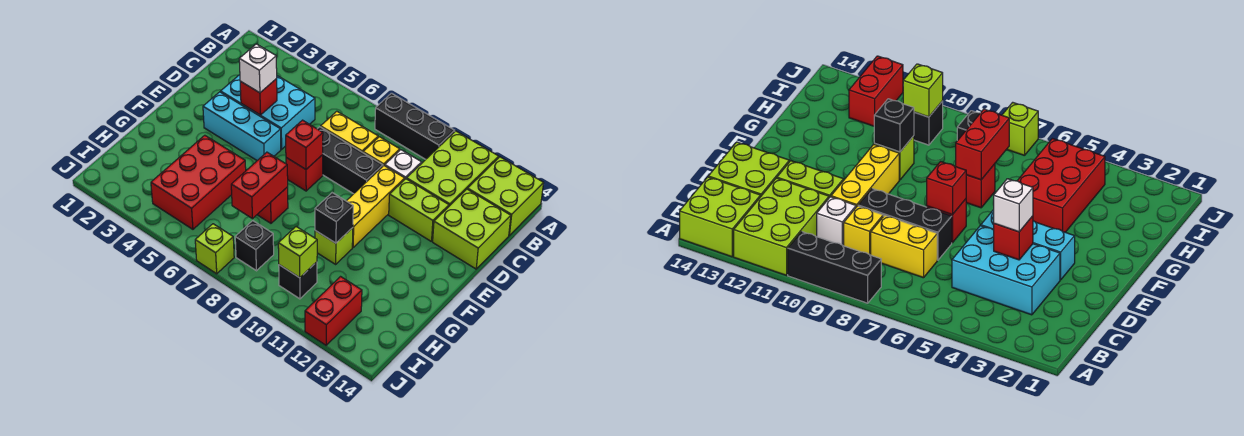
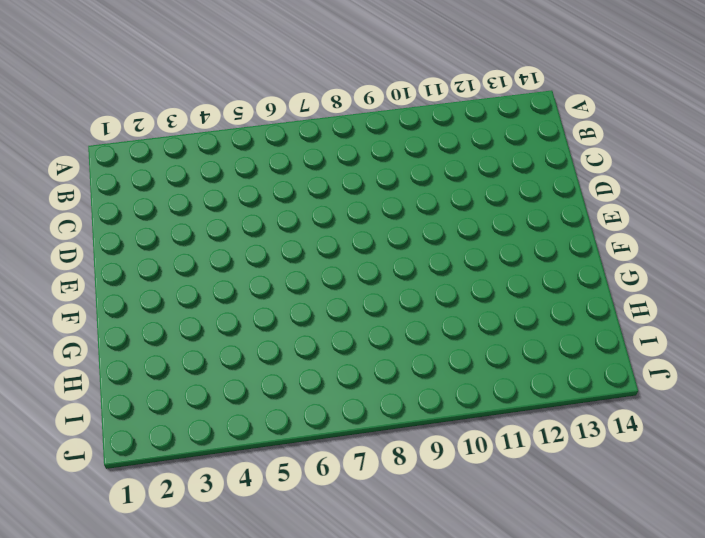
none -> black brick A8:A10 level 1
none -> lime brick A11:C12 level 1
none -> lime brick A13:B14 level 1

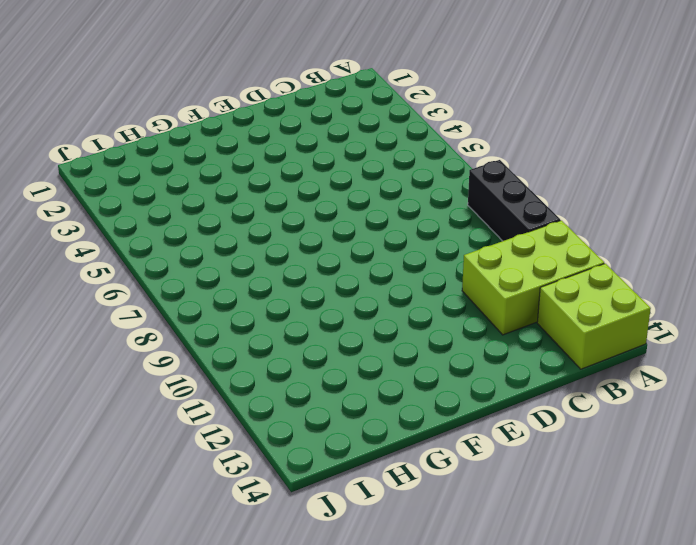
none -> cyan brick C3:D5 level 1
none -> yellow brick C7:C8 level 1
none -> yellow brick C9 level 1

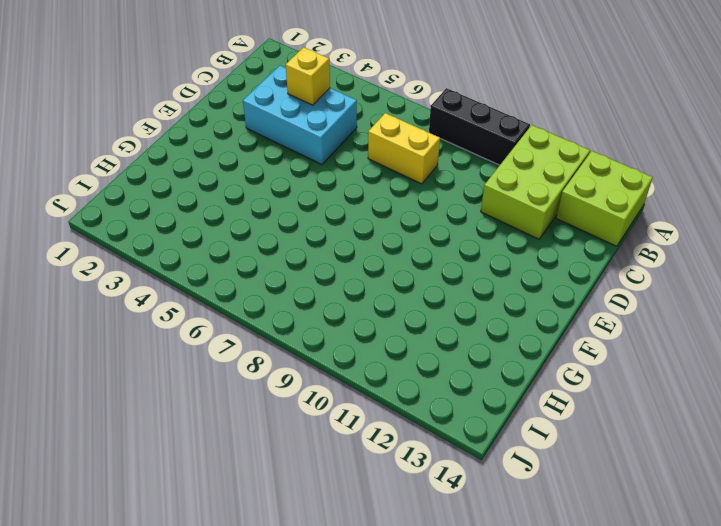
yellow brick C4 level 2 -> yellow brick C9 level 1
none -> white brick C10 level 1
none -> lime brick C13:D14 level 1
none -> black brick D7:D9 level 1

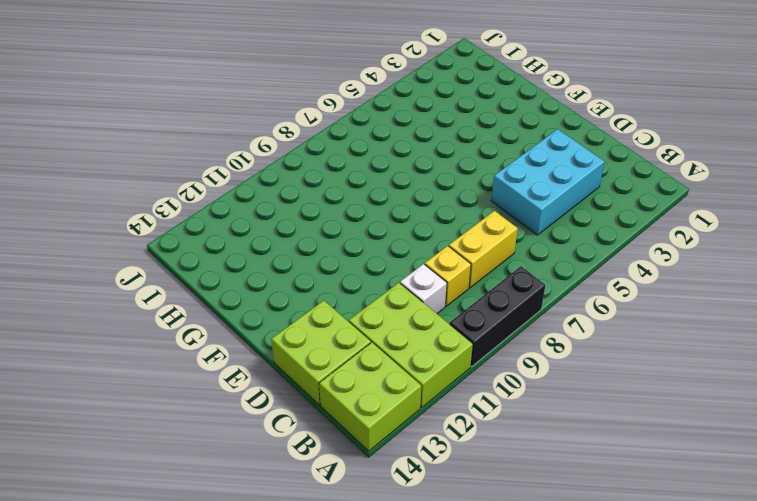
none -> black brick D7:D9 level 1
none -> yellow brick D10:F10 level 1
none -> lime brick D11:D12 level 1

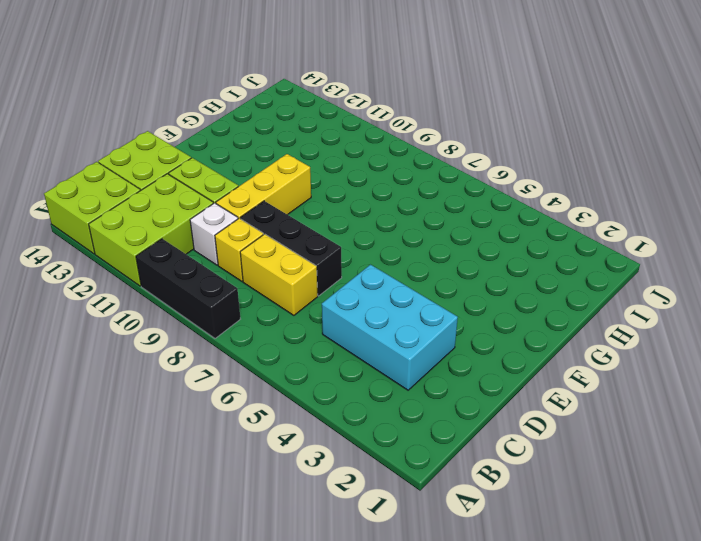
none -> cyan brick E3:E5 level 1
none -> red brick E7 level 1
none -> red brick G4:I5 level 1

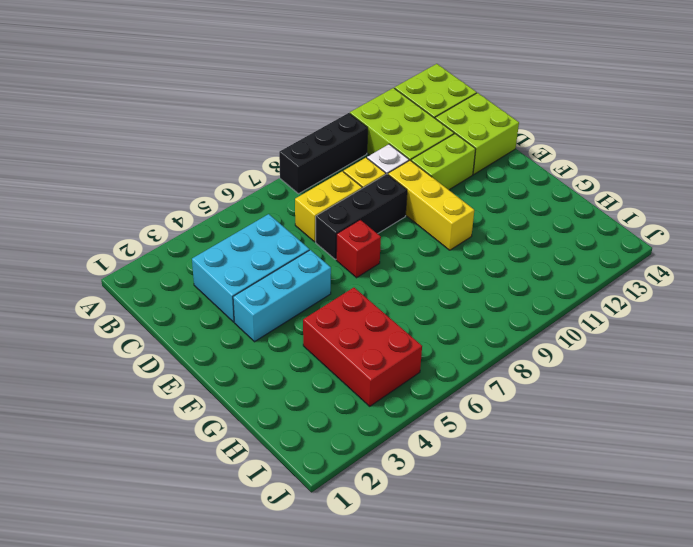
none -> red brick G7 level 1
none -> lime brick G10 level 1
none -> black brick I8 level 1

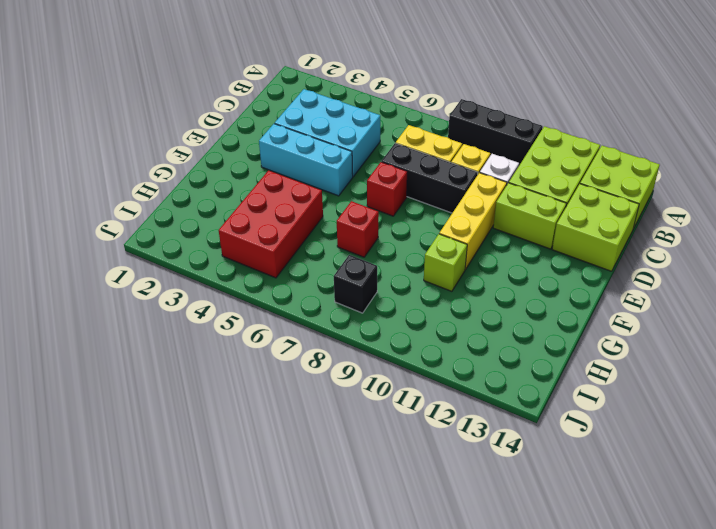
none -> black brick I10 level 1
none -> red brick I12:J12 level 1
none -> lime brick J7 level 1

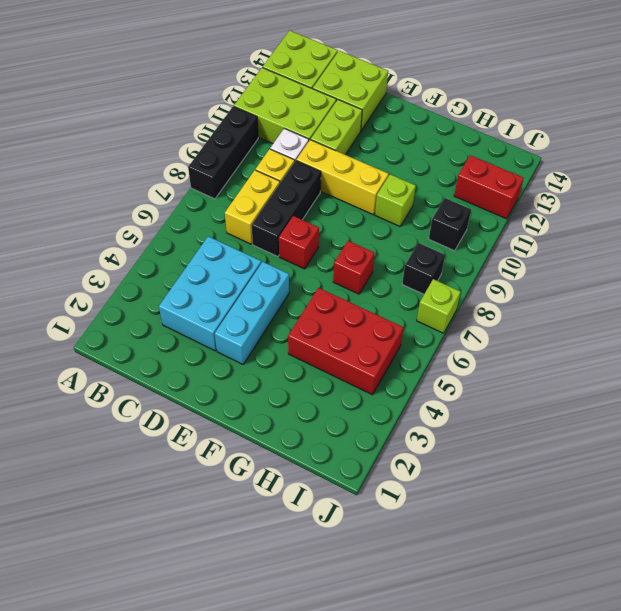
none -> red brick D4 level 2
none -> red brick E7 level 2
none -> red brick G7:H7 level 2

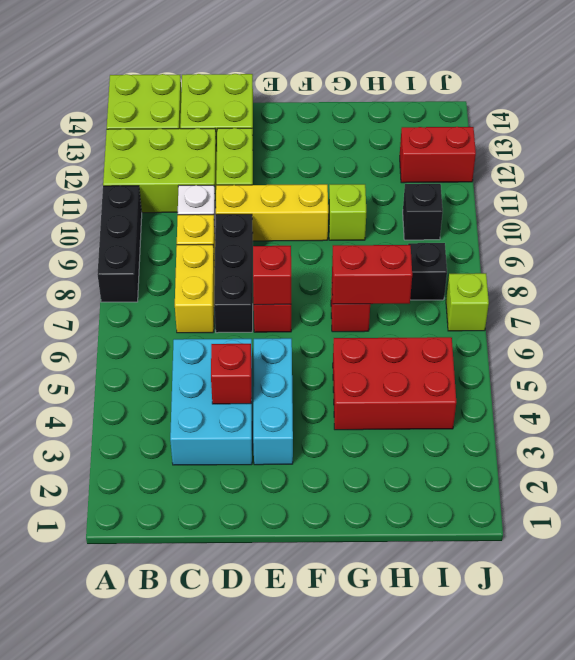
none -> black brick G10 level 2
none -> lime brick I10 level 2
none -> white brick D4 level 3

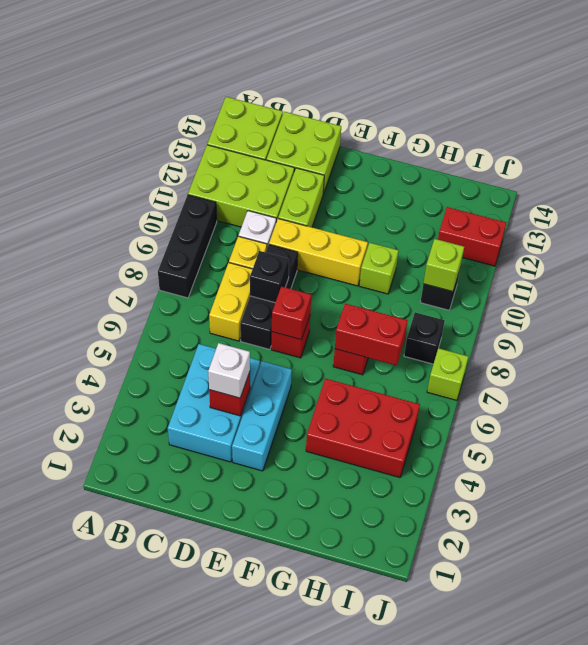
black brick D8 level 2 -> black brick G10 level 2

